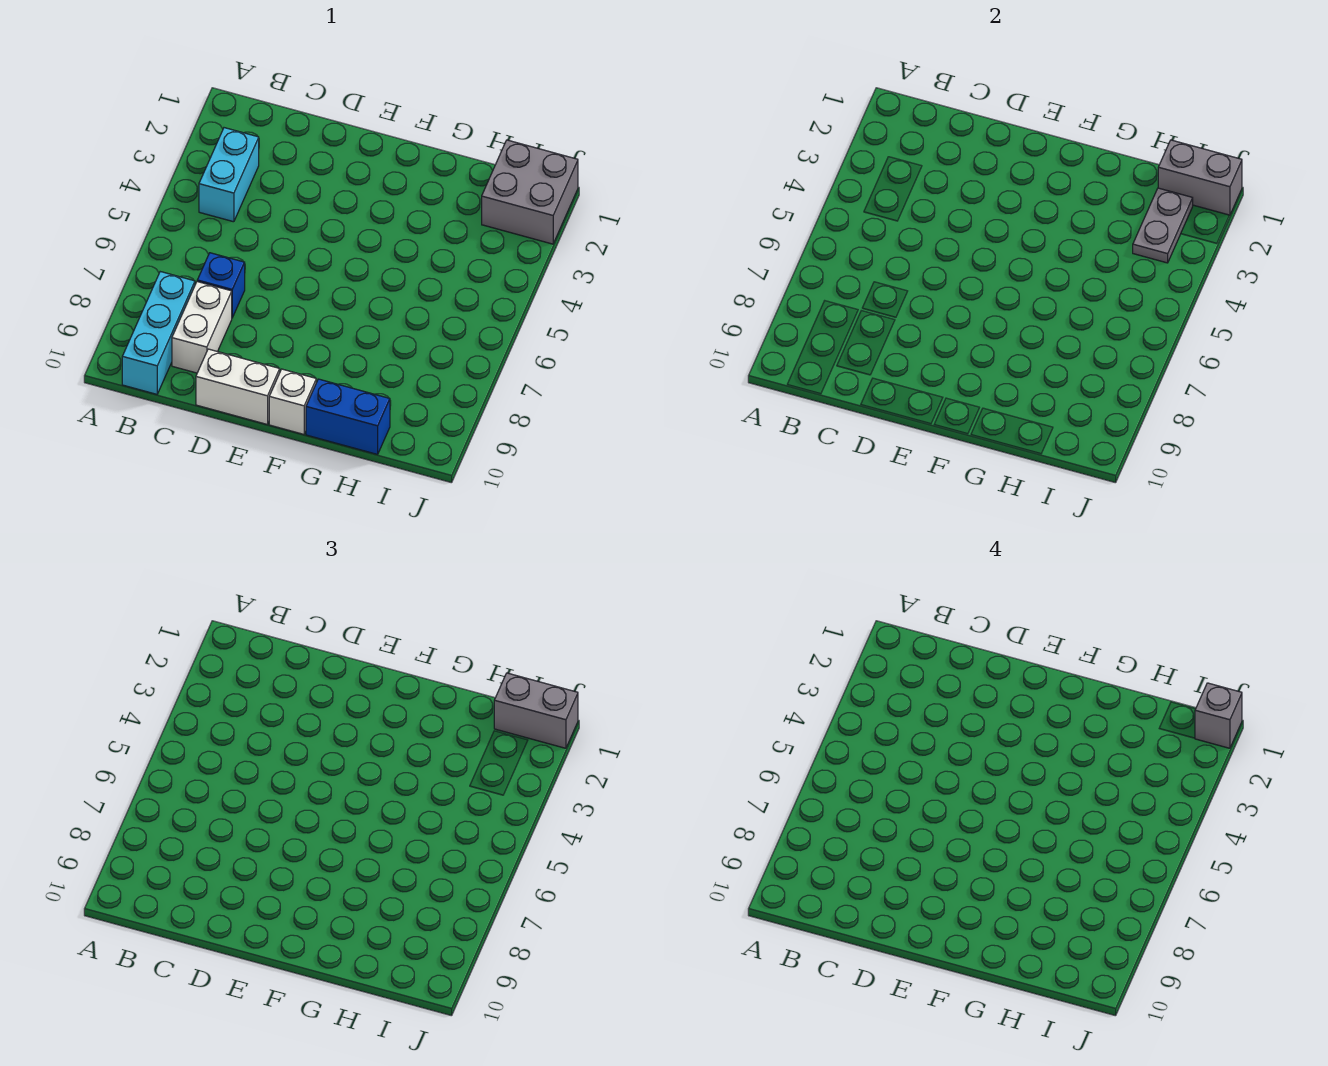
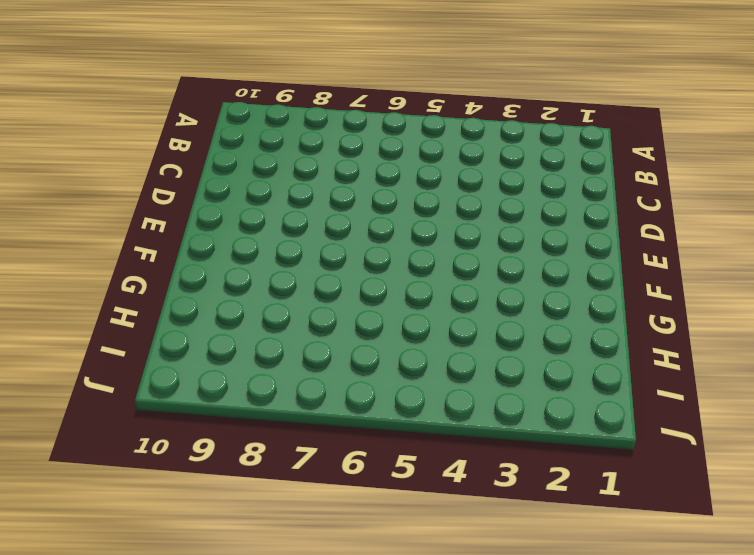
none -> cyan brick B3:B4 level 1
none -> cyan brick B8:B10 level 1
none -> blue brick C7 level 1

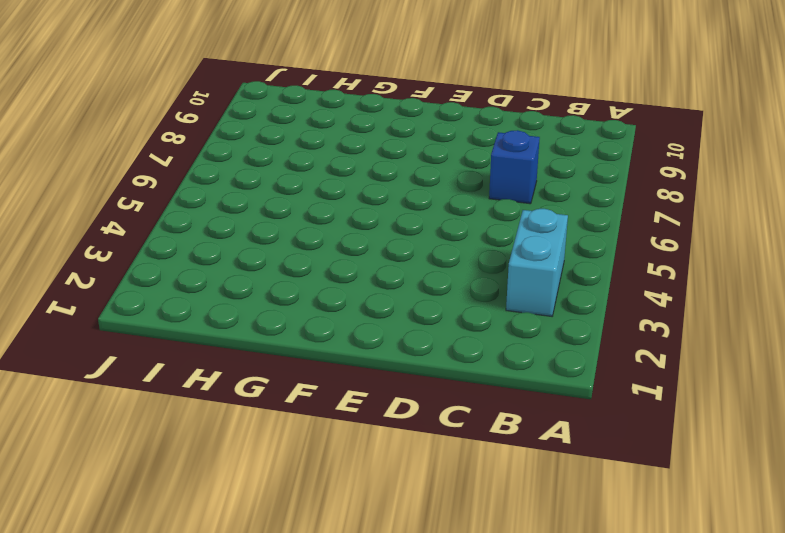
none -> cyan brick B8:B10 level 1
none -> white brick C8:C9 level 1
none -> white brick D10:E10 level 1

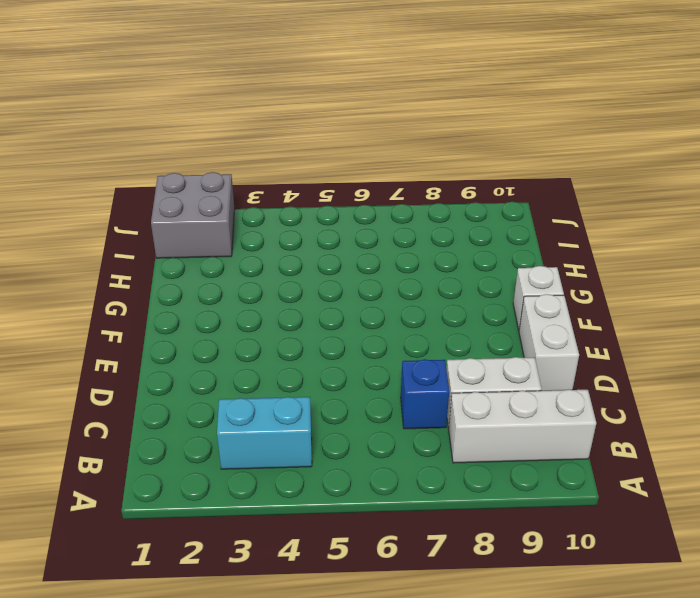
white brick B8:B10 level 1 -> cyan brick B8:B10 level 1
none -> blue brick G10:H10 level 1
none -> grey brick I1:J1 level 2
none -> grey plate I2:I3 level 2

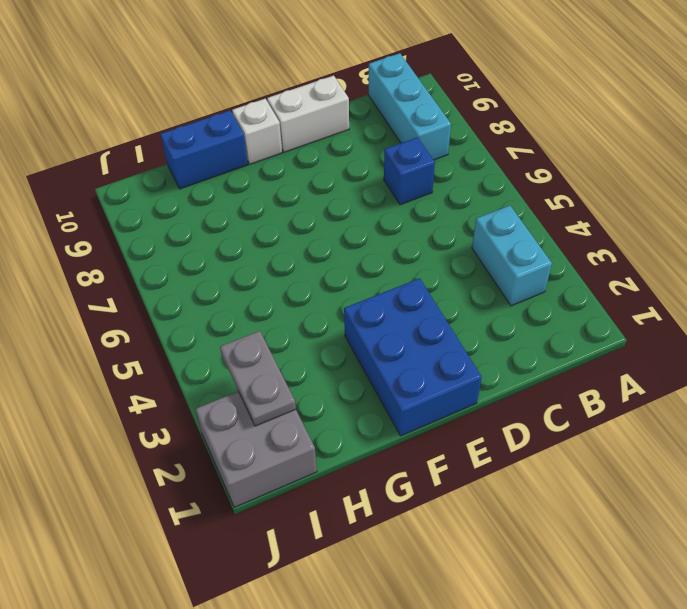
blue brick E1:F3 level 1 -> none
none -> white brick C8:C9 level 1
none -> grey brick I1:J1 level 2
none -> grey brick I1:J1 level 3

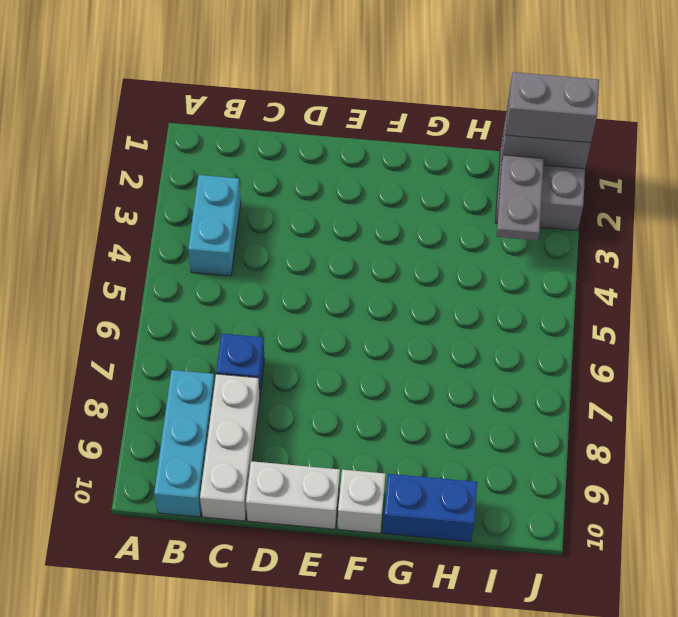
white brick C8:C10 level 1 -> white brick C8:C9 level 1
none -> grey brick J1 level 4

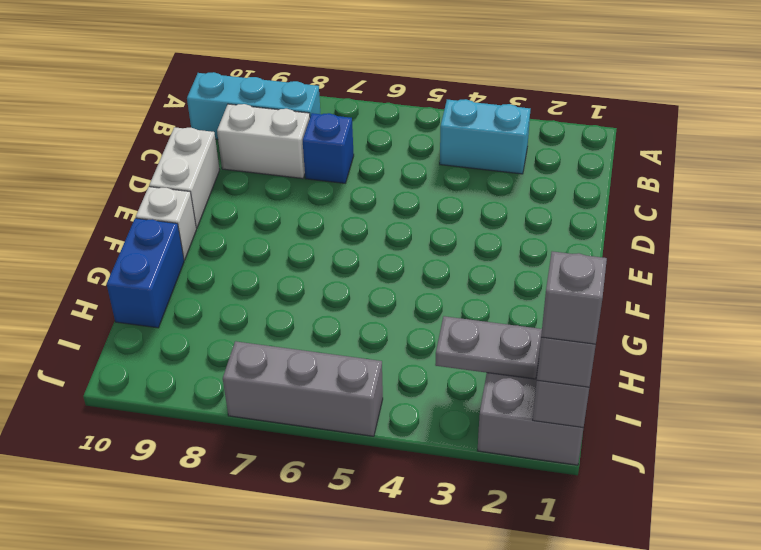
grey brick J5:J7 level 1 -> none

